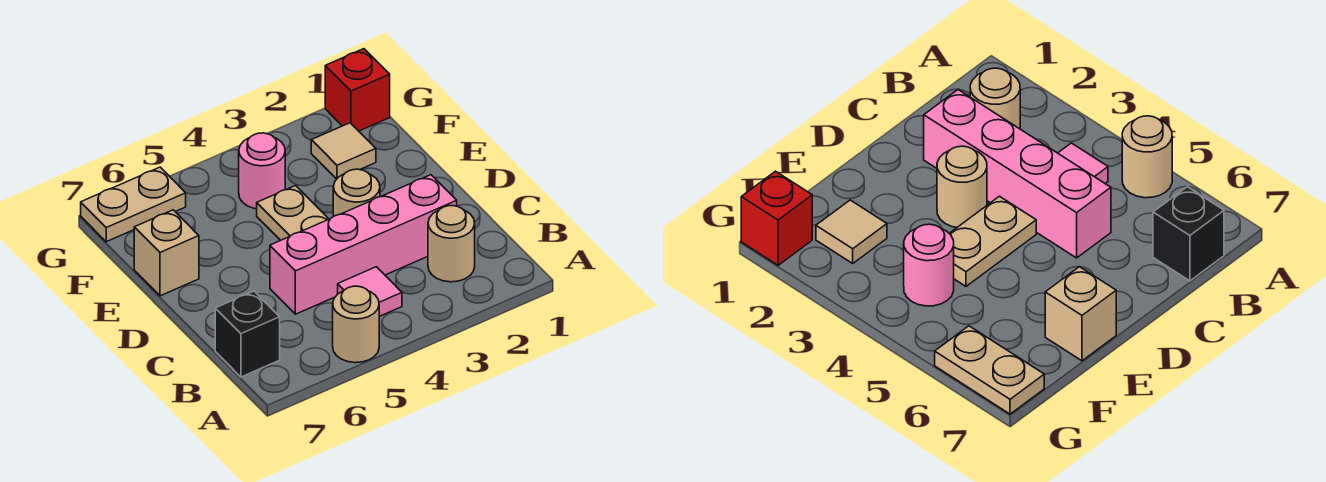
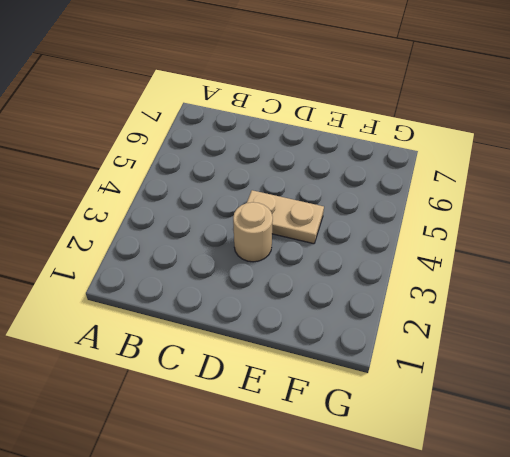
none -> tan round brick A5 level 1
none -> tan round brick B2 level 1
none -> pink tile B4 level 1

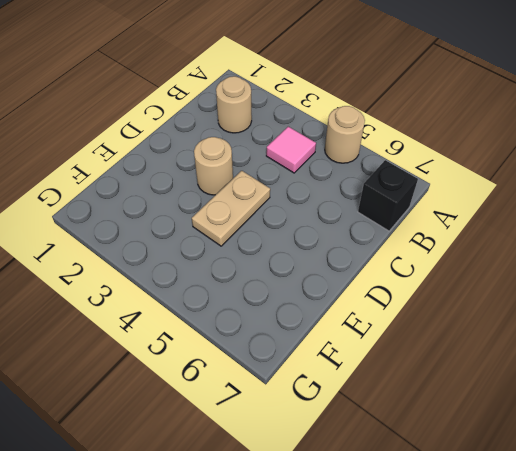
none -> pink brick C2:C5 level 1
none -> tan brick E7 level 1
none -> tan tile F2 level 1

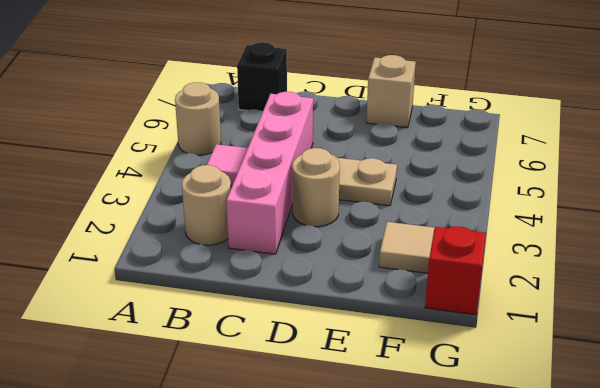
none -> pink round brick F4 level 1
none -> tan plate G6:G7 level 1

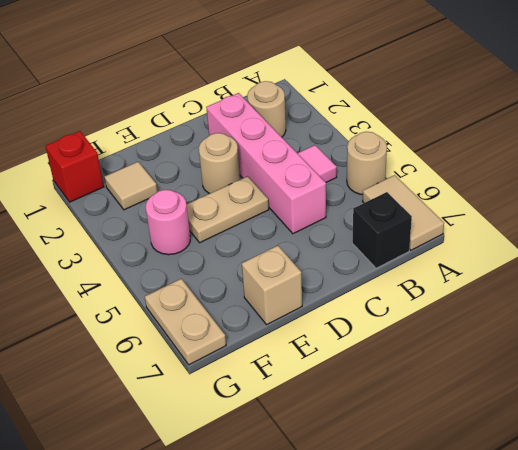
tan tile A6:A7 level 1 -> none

